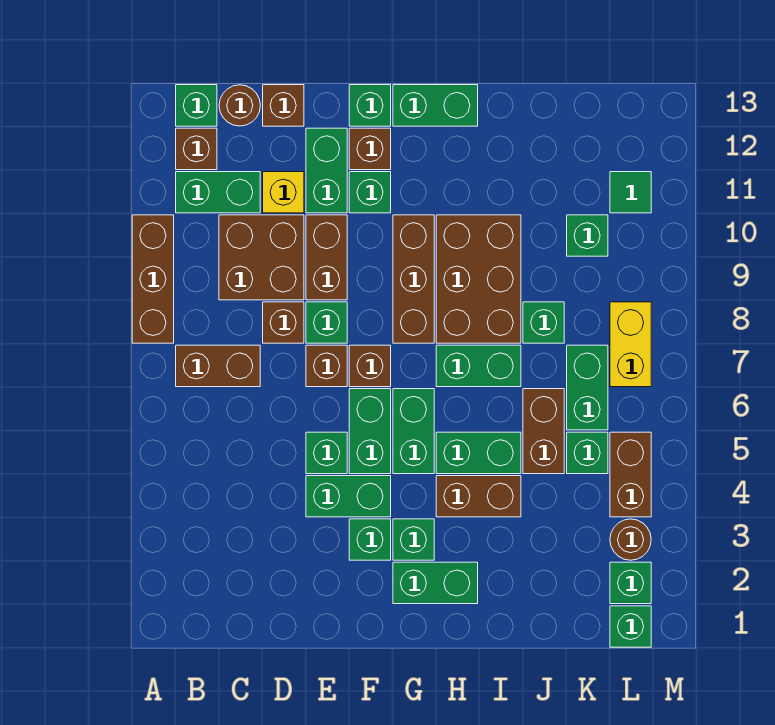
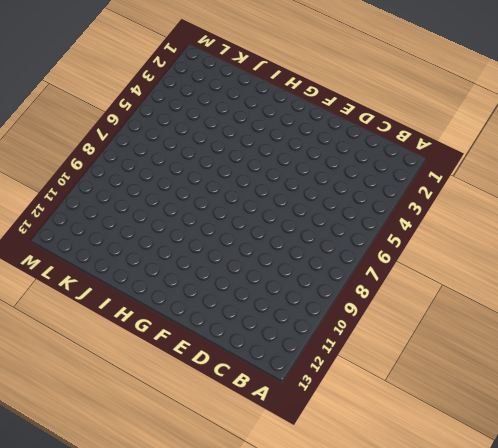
none -> brown brick A8:A10 level 1
none -> brown brick B7:C7 level 1
none -> green brick B11:C11 level 1
none -> brown brick B12 level 1

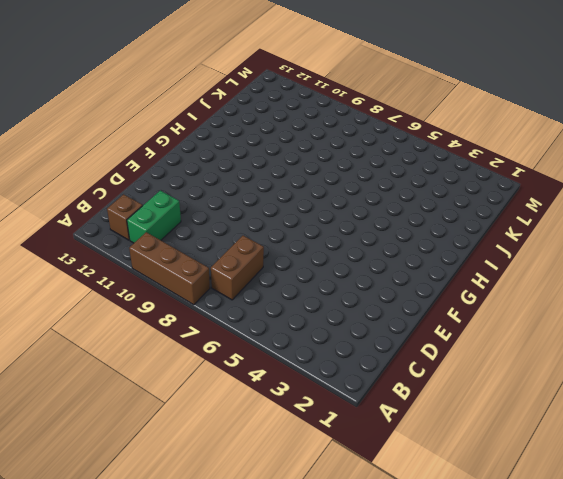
none -> green brick B13 level 1
none -> brown brick C9:D10 level 1
none -> brown round brick C13 level 1
none -> brown brick D8 level 1

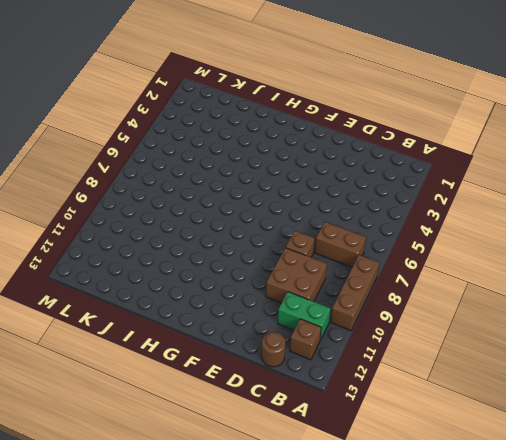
none -> green brick B13 level 1
none -> yellow brick D11 level 1
none -> brown brick D13 level 1
none -> green brick E4:F4 level 1

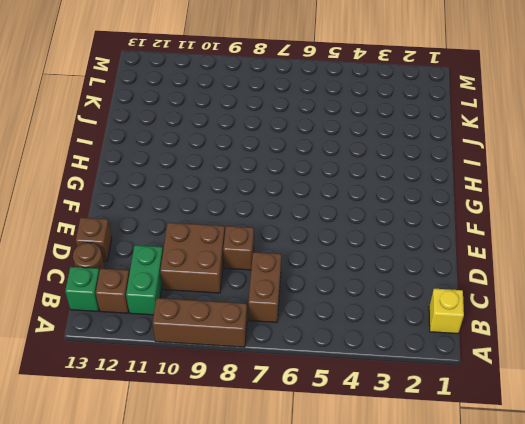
yellow brick B1 level 1 -> yellow brick D11 level 1
none -> green brick E4:F4 level 1
none -> green brick E5 level 1
none -> brown brick E7 level 1
none -> green brick E8 level 1

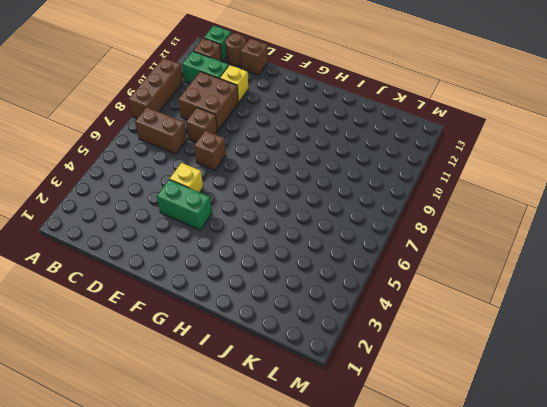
yellow brick E5 level 1 -> green brick E5 level 1
none -> green brick E8 level 1
none -> brown brick E9:E10 level 1
none -> green brick E11:E12 level 1
none -> green brick F3 level 1

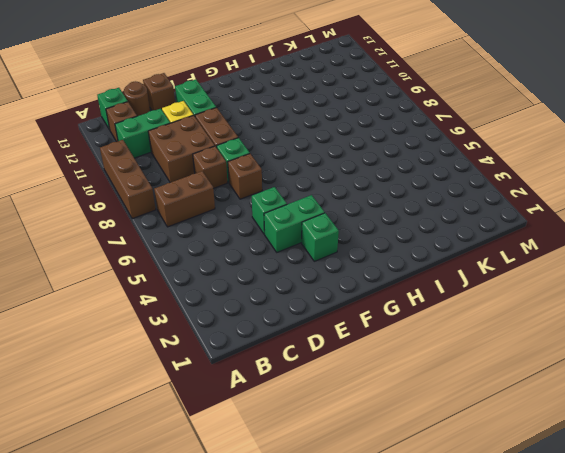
none -> green brick F5:F6 level 1
none -> brown brick F7 level 1
none -> green brick F11 level 1
none -> brown brick F12 level 1

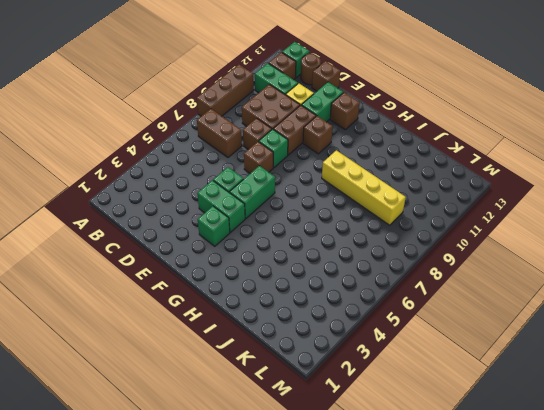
brown brick F10 level 1 -> brown brick F7 level 1
yellow brick H9:K9 level 1 -> brown brick H8:I10 level 1
none -> green brick F11 level 1
none -> green brick F13 level 1
none -> green brick G2:H2 level 1
none -> green brick G3 level 1

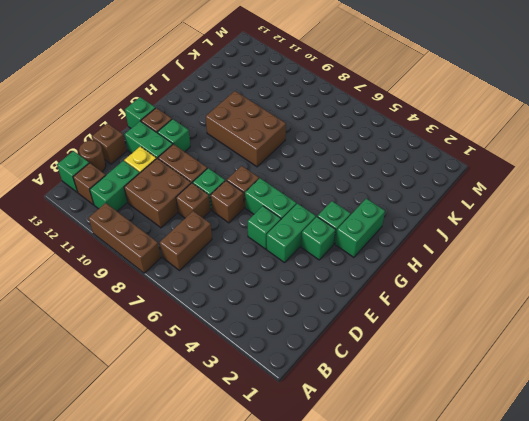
none -> green brick G5:G6 level 1
none -> brown brick G8:G10 level 1
none -> green brick G13:H13 level 1
none -> brown brick H4:I4 level 1

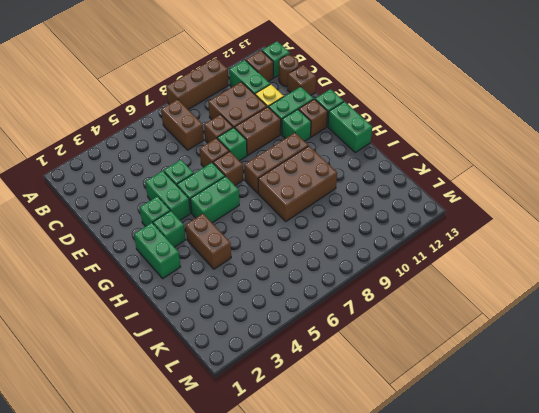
none -> green brick H5:I5 level 1
none -> green brick H7:I7 level 1
none -> brown brick J5:J6 level 1
none -> green brick J8 level 1

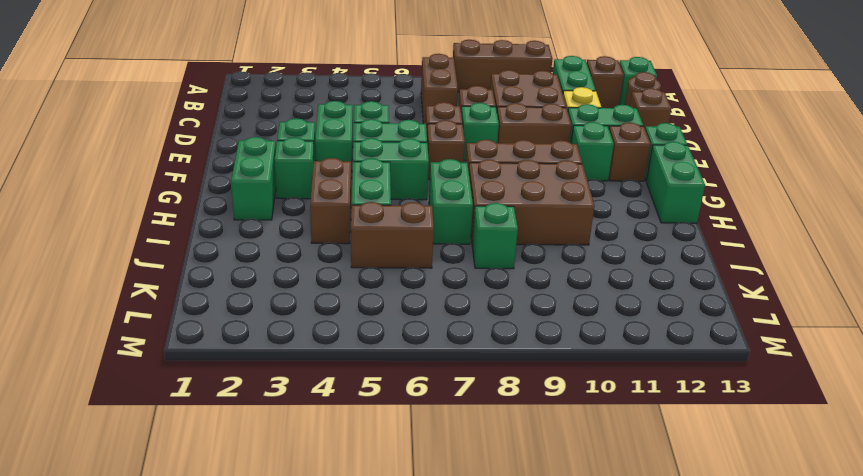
none -> green brick K5 level 1
none -> green brick K6:K7 level 1
none -> green brick K10 level 1
none -> green brick L1 level 1

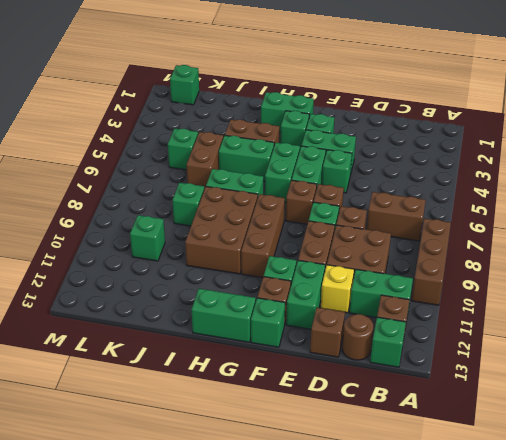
none -> green brick K6:K7 level 1
none -> green brick L2 level 1
none -> brown round brick L3 level 1
none -> brown brick L4:L5 level 1

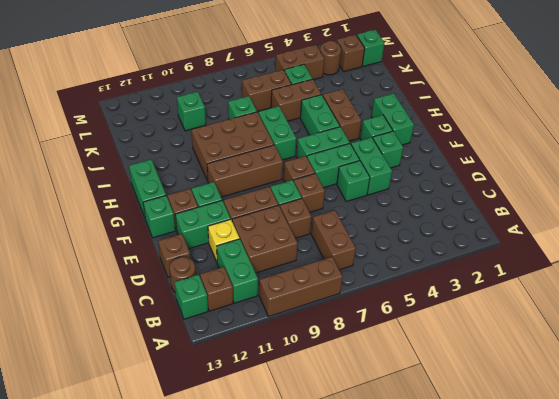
brown brick K6:K7 level 1 -> green brick K6:K7 level 1
brown brick L2 level 1 -> green brick L2 level 1
none -> yellow brick L7:L8 level 1
none -> green tile L11 level 1

